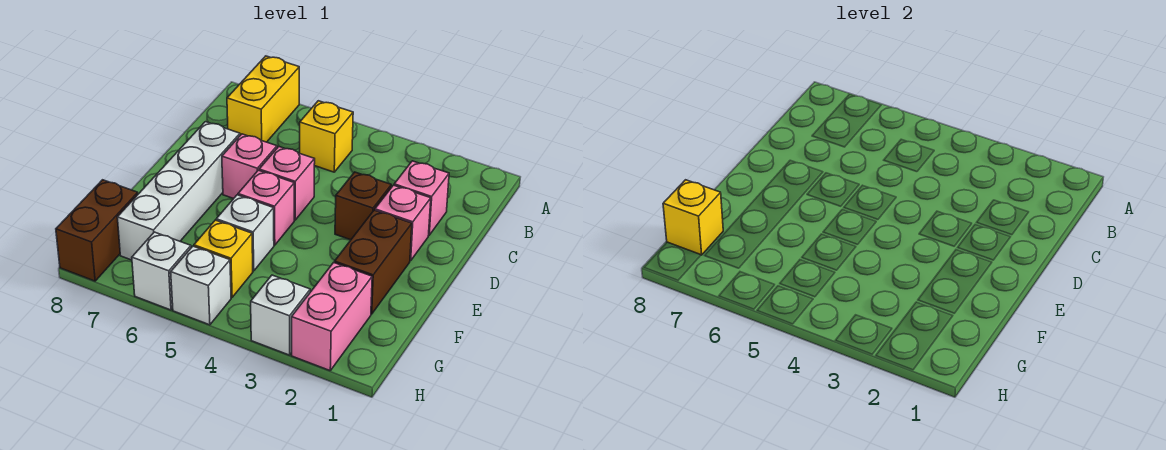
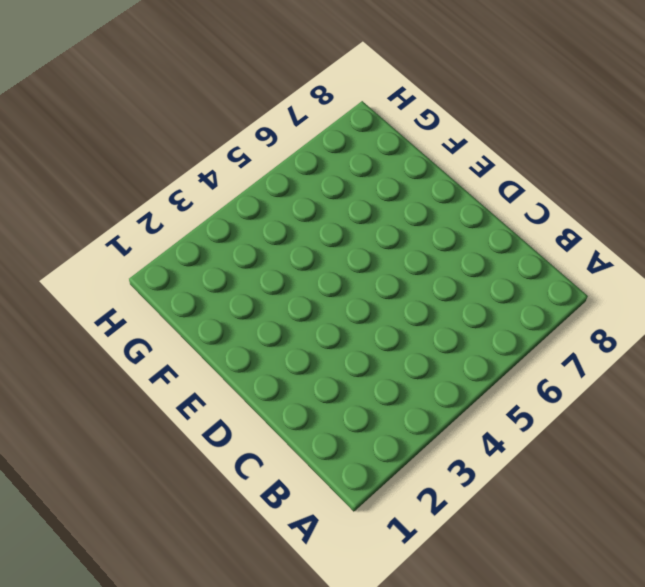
none -> yellow brick A7:B7 level 1
none -> yellow brick B5 level 1
none -> pink brick C2 level 1

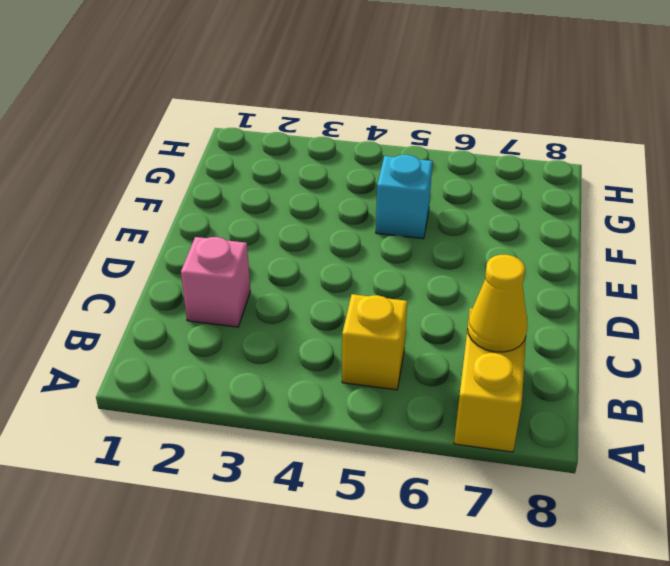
yellow cone B7 level 2 -> none
cyan brick F5 level 1 -> white brick F5 level 1
none -> pink brick D2 level 1
none -> brown brick D3 level 1
none -> pink brick D5 level 1

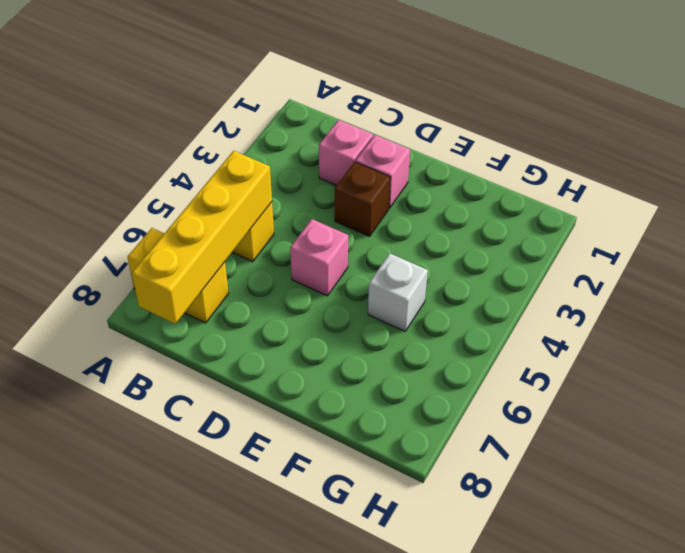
yellow brick B5:B8 level 2 -> none
none -> pink brick D6 level 1
none -> white brick D7:G7 level 1
none -> brown brick E2:F2 level 1

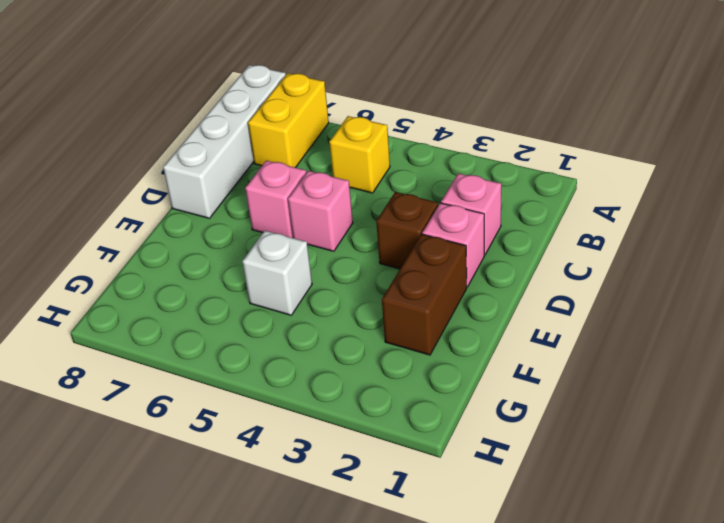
white brick A8:D8 level 1 -> white brick D7:G7 level 1
none -> pink brick E5 level 1
none -> pink brick G2:H2 level 1
none -> yellow brick G5 level 1

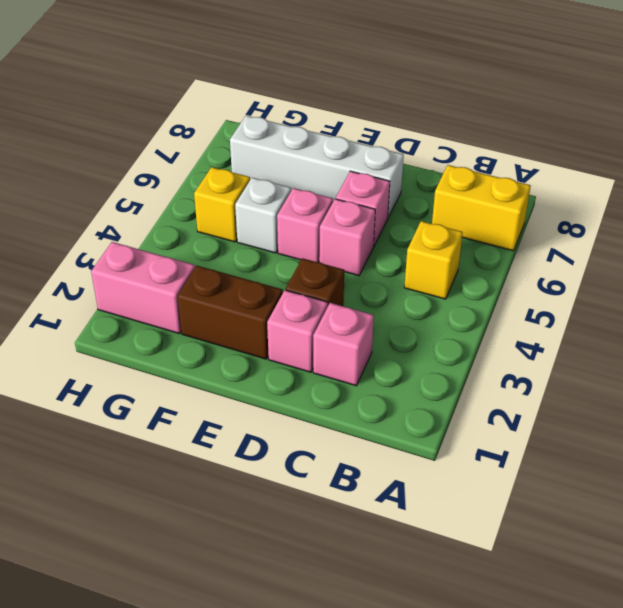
none -> brown brick G8:H8 level 1
none -> white brick H3 level 1
none -> white brick H5 level 1

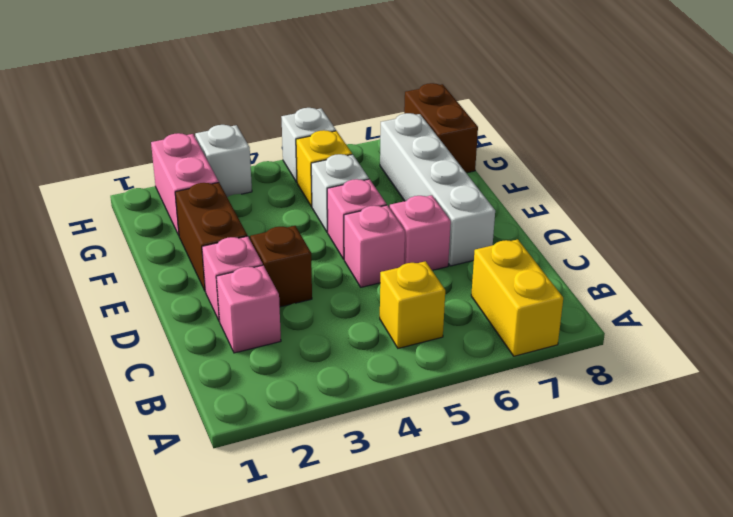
none -> white brick H6 level 1
none -> yellow brick G8 level 2

